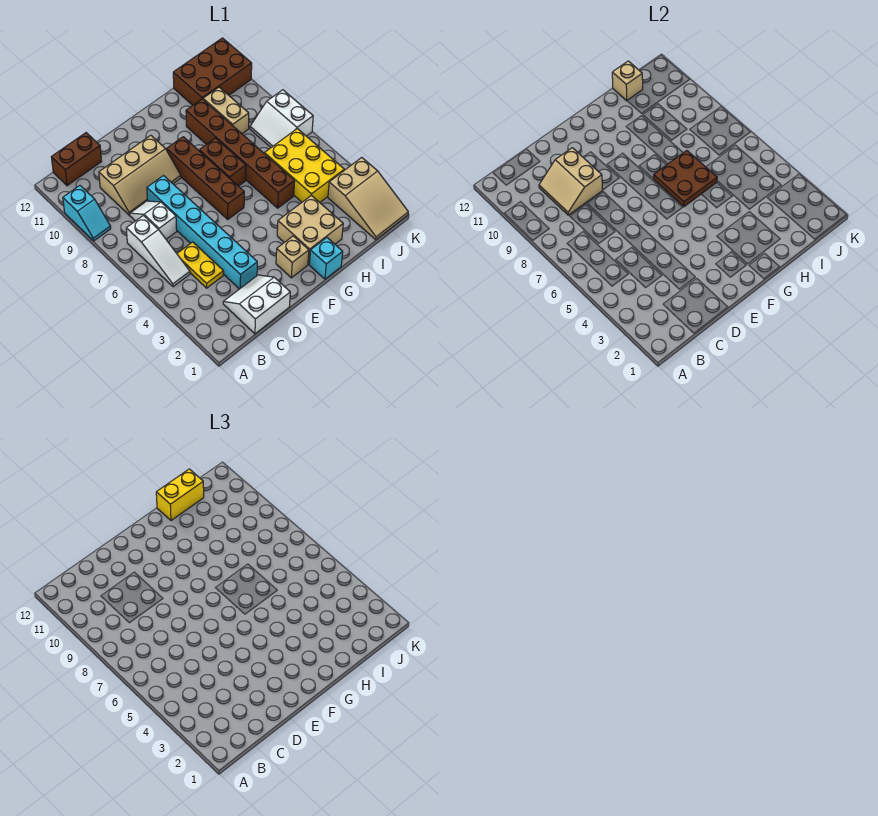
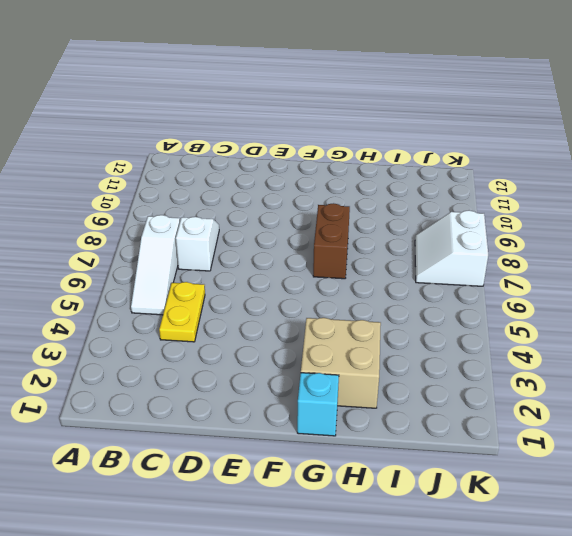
none -> cyan slope A9:A10 level 1 top 10
none -> brown brick B12:C12 level 1
none -> white slope C1:D2 level 1 top 1

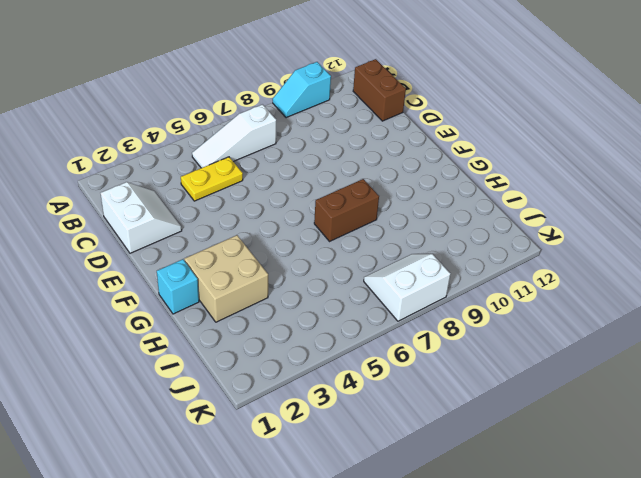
none -> white slope C7:C8 level 1 top 7
none -> tan slope C9:E10 level 1 top 10
none -> cyan brick D3:D8 level 1

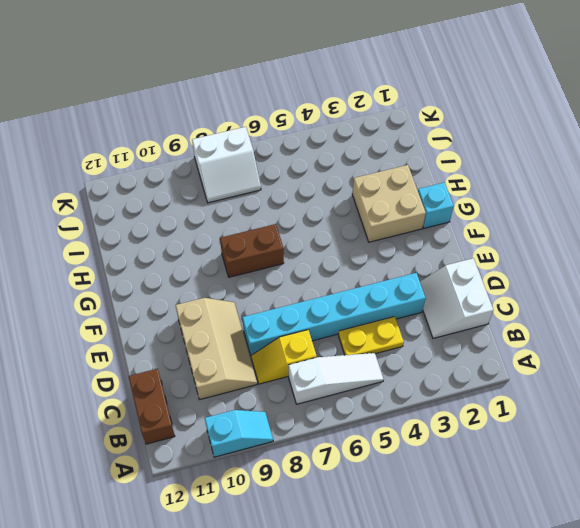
yellow slope C7:C8 level 1 top 7 -> white slope C7:C8 level 1 top 7
none -> tan brick F2 level 1
none -> brown brick F6:F9 level 1
none -> brown brick H5:H10 level 1

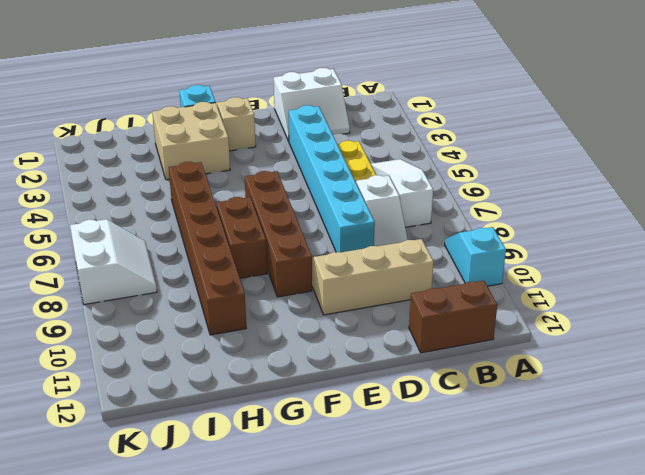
none -> yellow brick I4:J6 level 1
none -> tan brick I9:I10 level 1
none -> brown brick I11:K12 level 1

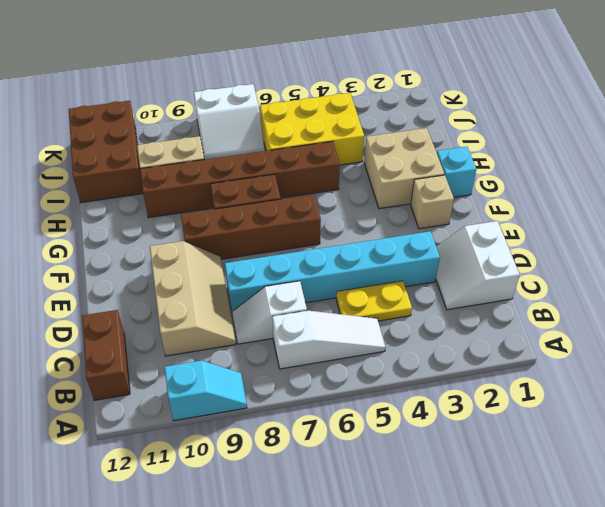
none -> tan slope J1:K3 level 1 top 3
none -> tan slope C9:D10 level 2 top D
none -> brown plate G6:H7 level 2

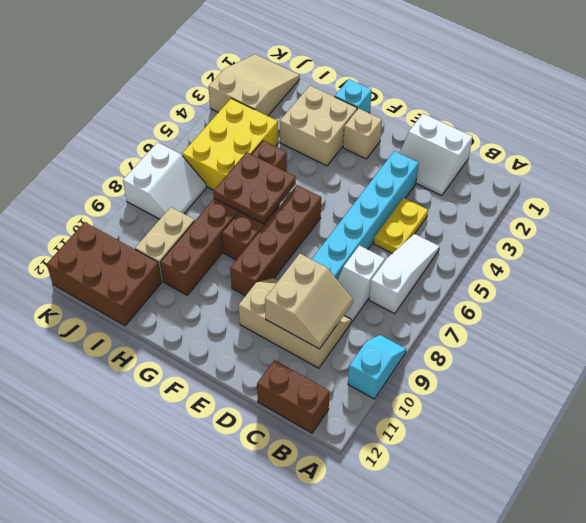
none -> tan brick I12 level 2
none -> yellow brick H12:I12 level 3

